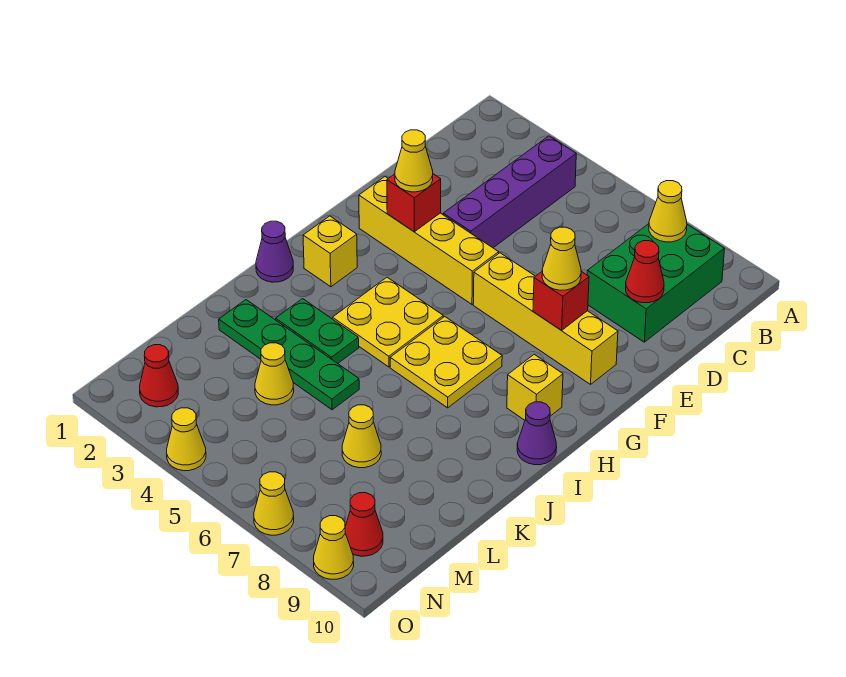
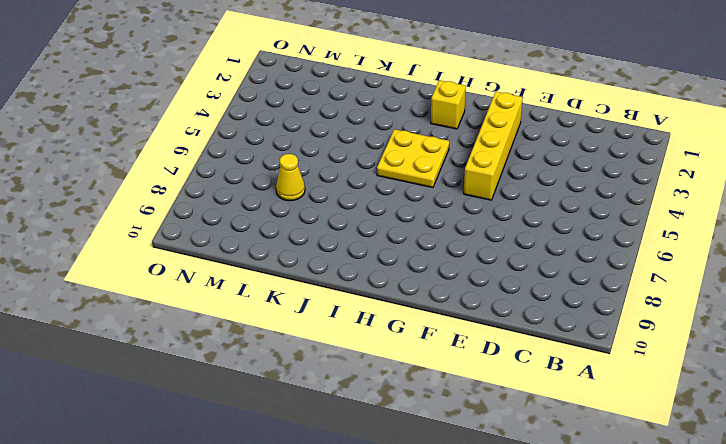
none -> purple brick B4:E4 level 1
none -> green brick B8:D9 level 1
none -> yellow brick F6:F9 level 1

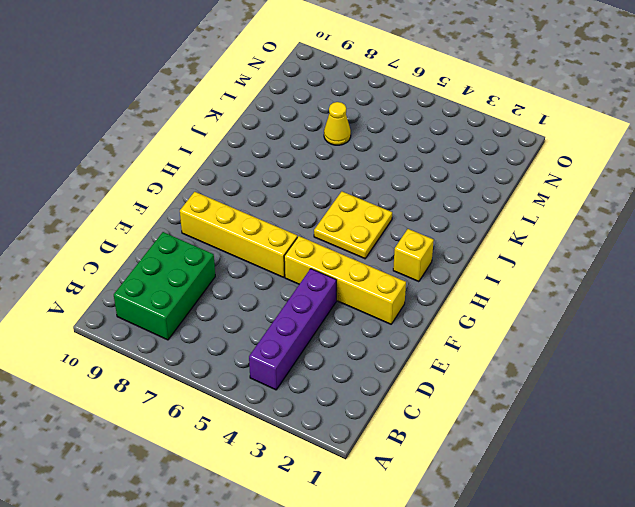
none -> yellow plate H6:I7 level 1
none -> yellow brick H9 level 1
none -> purple cone I1 level 1

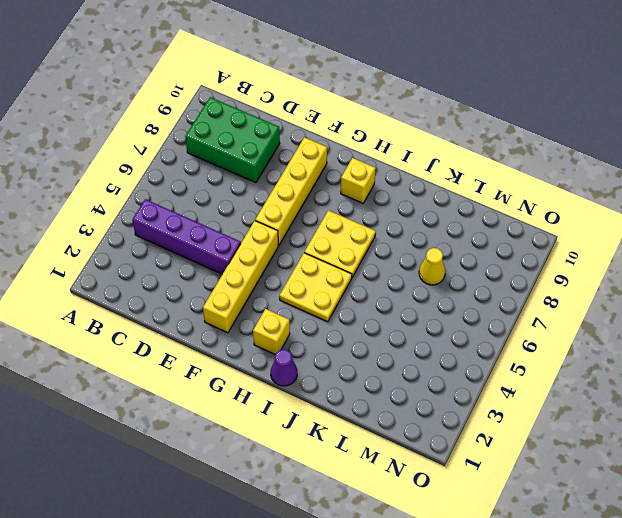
none -> purple cone I10 level 1
none -> green plate J3:J4 level 1
none -> green plate K2:K5 level 1

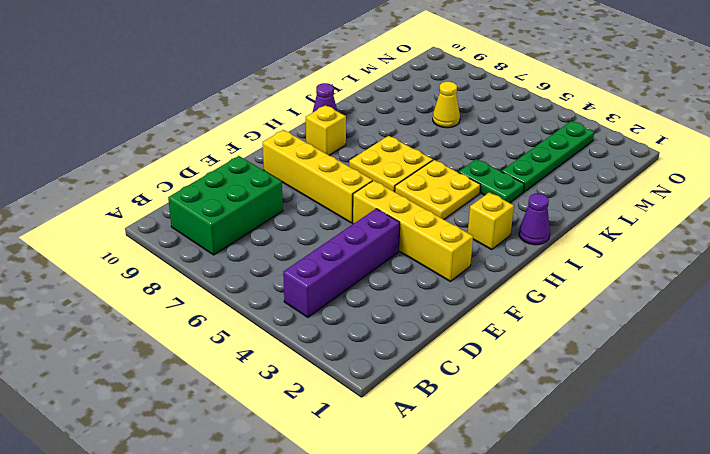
green plate K3:N3 level 1 -> green plate K2:K5 level 1
none -> yellow cone L4 level 1
none -> red cone N2 level 1
none -> red cone N9 level 1

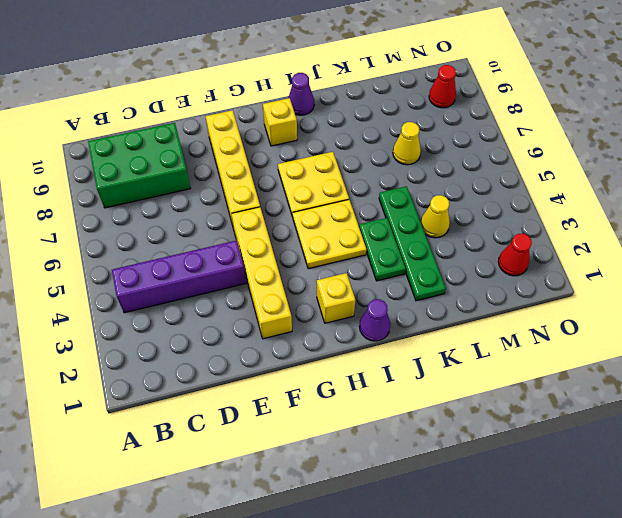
none -> yellow cone O4 level 1
none -> yellow cone O7 level 1
none -> yellow cone O9 level 1

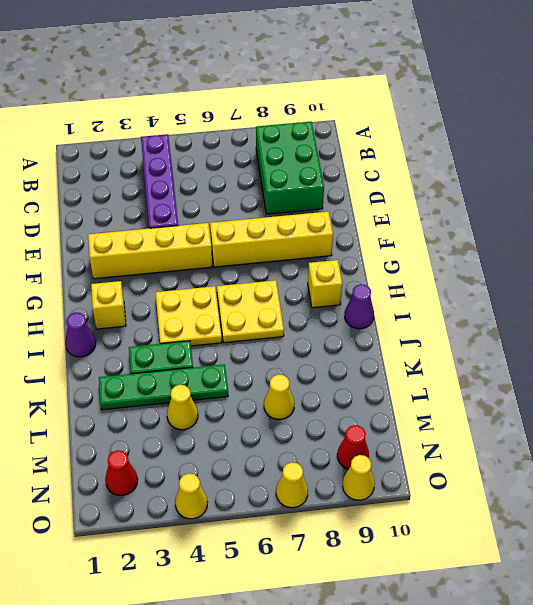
none -> yellow cone B8 level 2
none -> red cone D9 level 2
none -> red brick F3 level 2

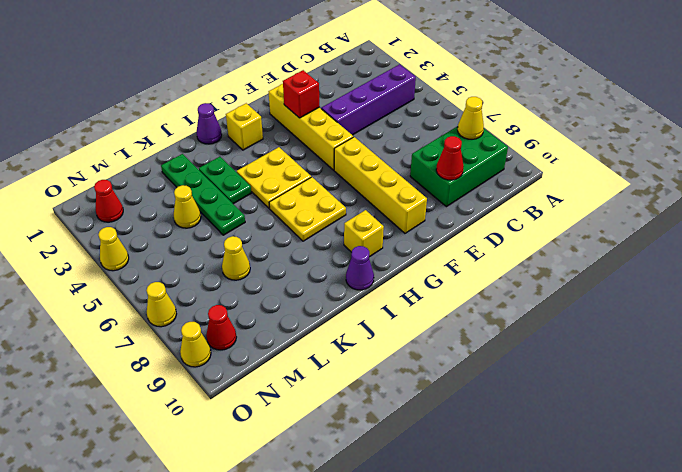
none -> red brick F8 level 2
none -> yellow cone F3 level 3
none -> yellow cone F8 level 3

